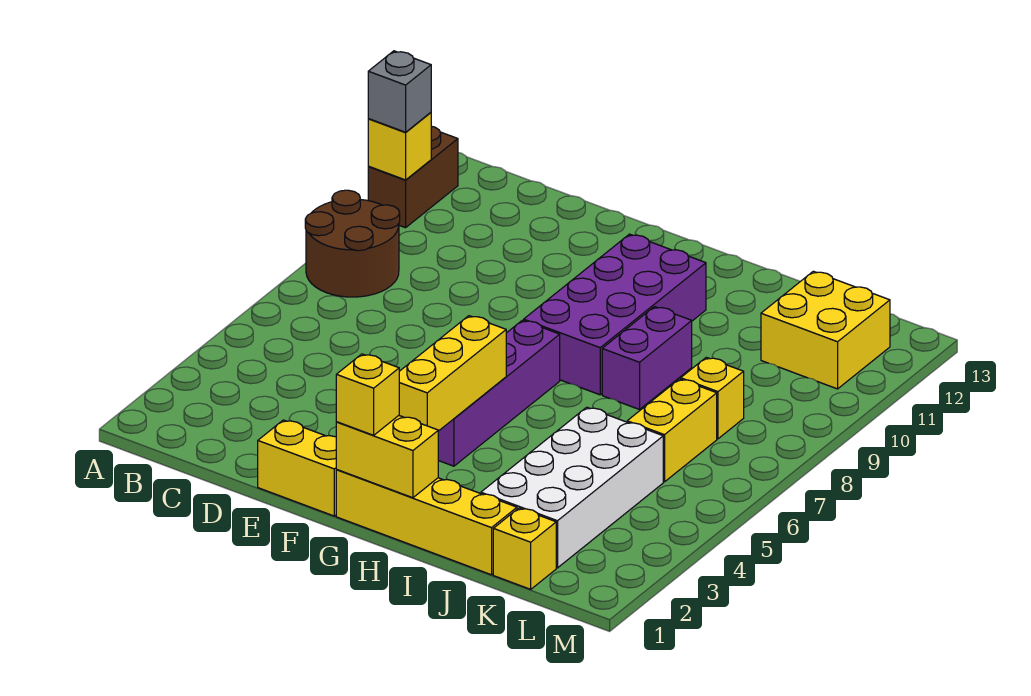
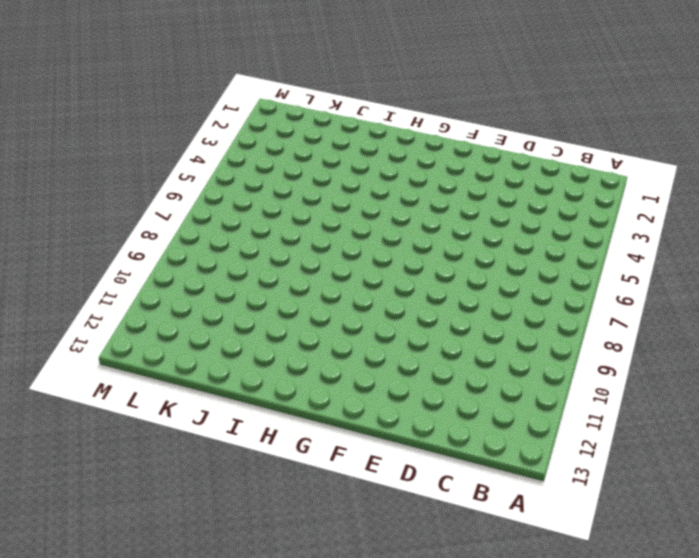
none -> brown round brick A8:B9 level 1
none -> brown brick A11:A12 level 1
none -> yellow brick E1:F1 level 1

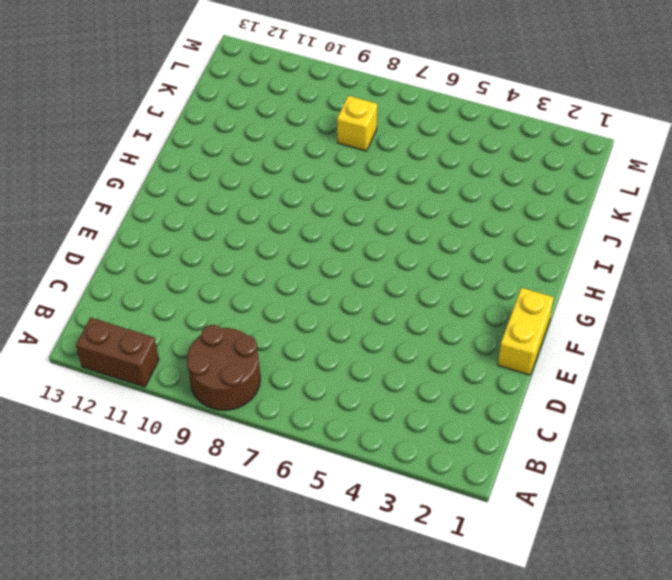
none -> yellow brick G1:J1 level 1
none -> purple brick G4:G7 level 1
none -> purple brick G8:H11 level 1

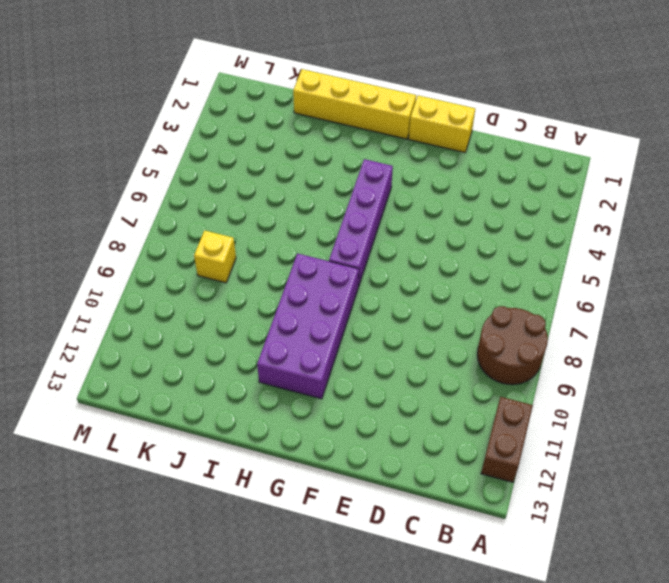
none -> purple brick I8:I9 level 1
none -> white brick J2:K5 level 1
none -> yellow brick K1 level 1

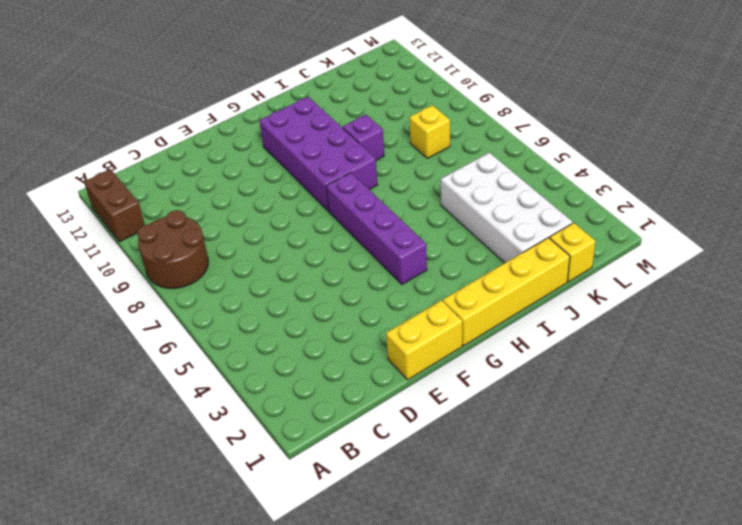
purple brick I9 level 1 -> purple brick I8:I9 level 1
none -> yellow brick K6:K7 level 1
none -> yellow brick K11:L12 level 1
none -> yellow brick A11 level 2

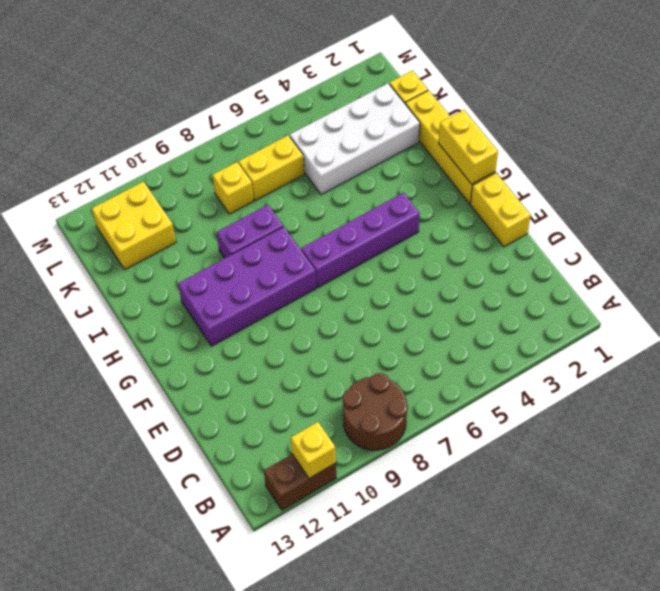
none -> yellow brick G3:G5 level 2
none -> grey brick A11 level 3
none -> yellow brick G1 level 3

